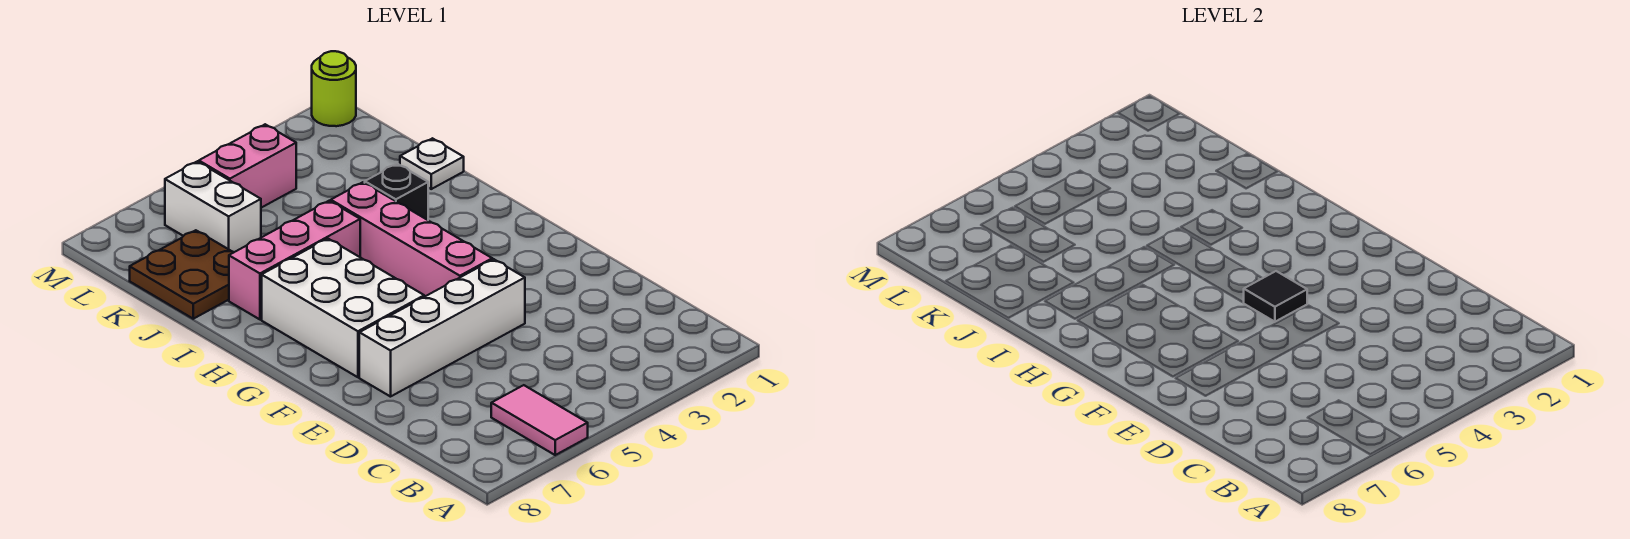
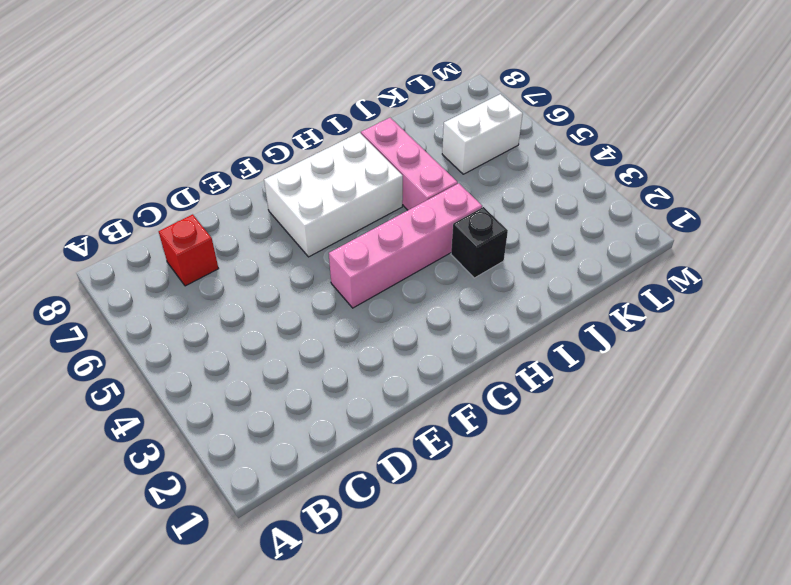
red brick C7 level 1 -> none
none -> pink tile A6:B6 level 1
none -> white brick E4:E7 level 1
none -> white plate J1 level 1

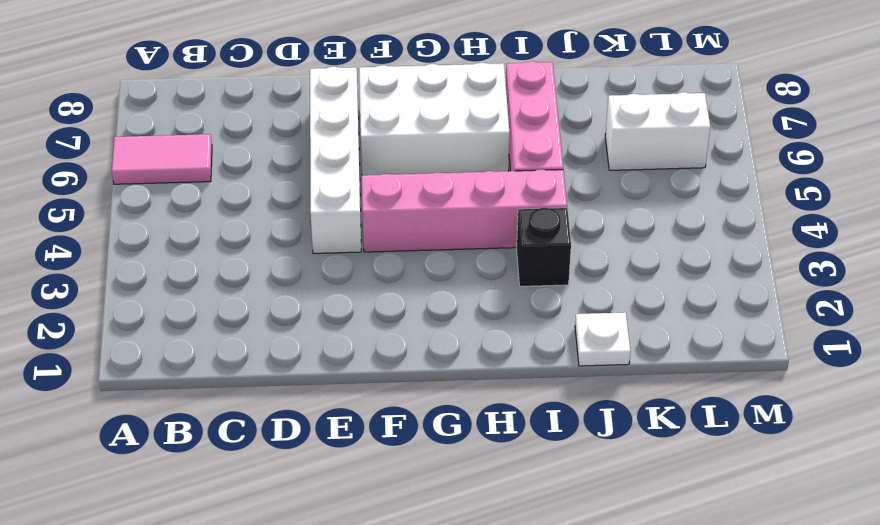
none -> brown plate J7:K8 level 1
none -> pink brick L4:L5 level 1
none -> lime round brick M1 level 1

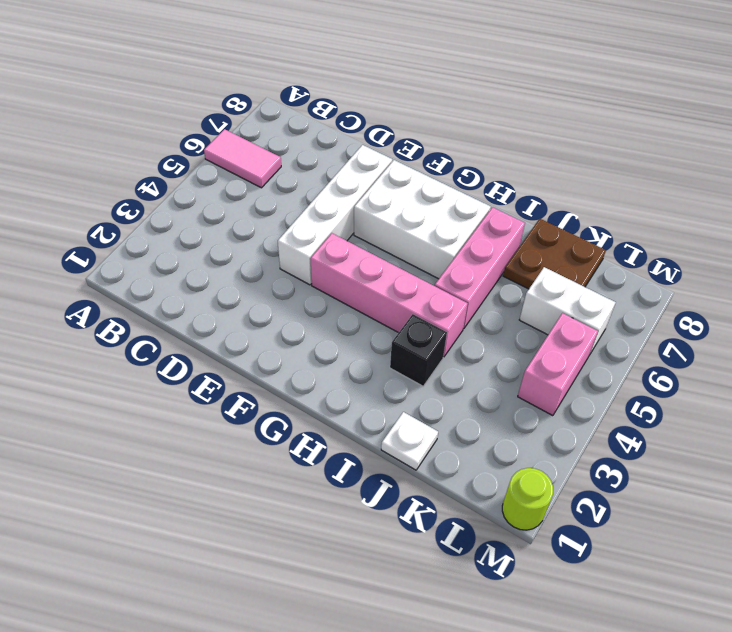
none -> black tile F4 level 2

